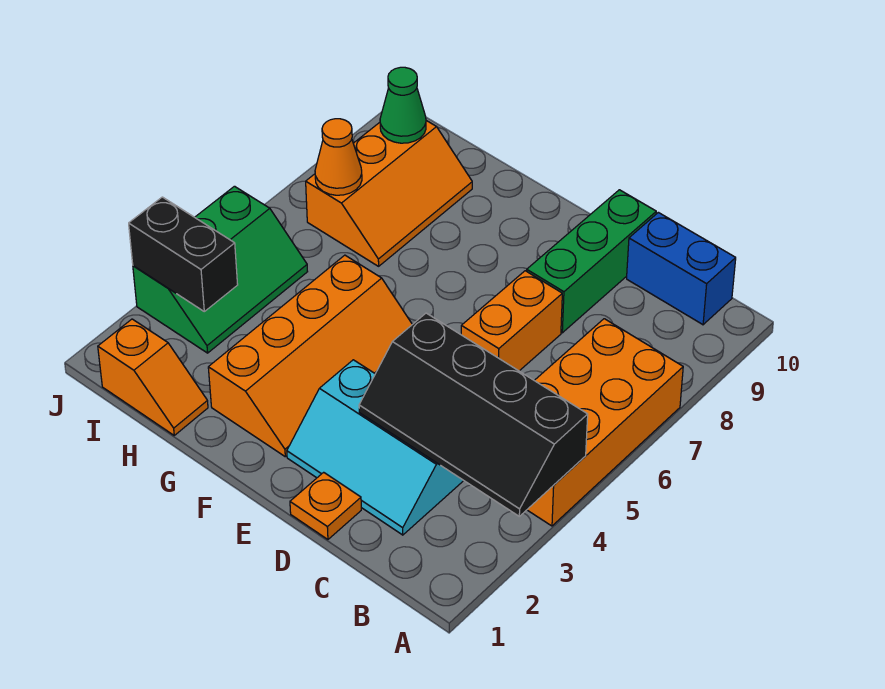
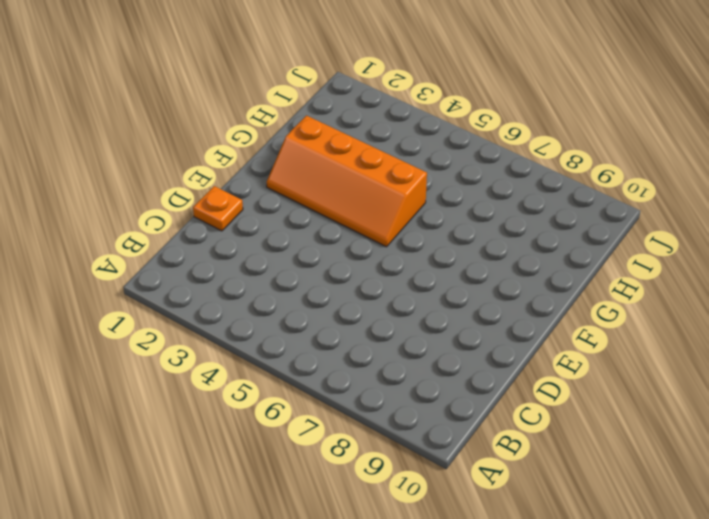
none -> orange brick A4:B7 level 1
none -> blue brick B10:C10 level 1
none -> cyan slope C2:E3 level 1 top 3

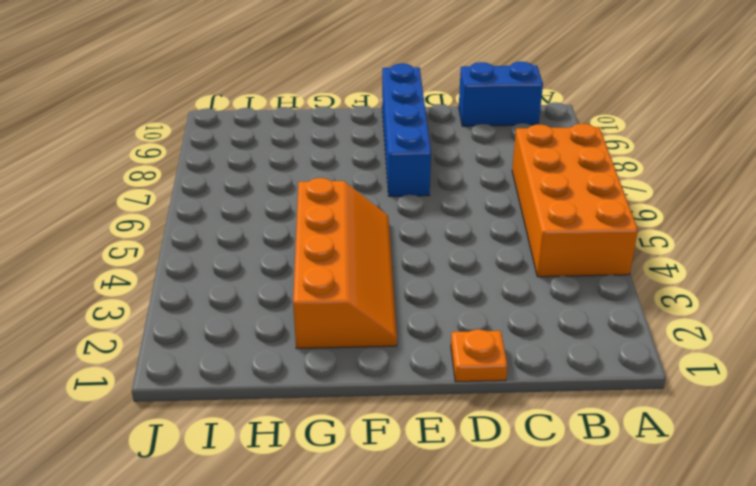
blue brick E7:E10 level 1 -> none
none -> cyan slope C2:E3 level 1 top 3
none -> orange brick D6:D7 level 1
none -> green brick D8:D10 level 1

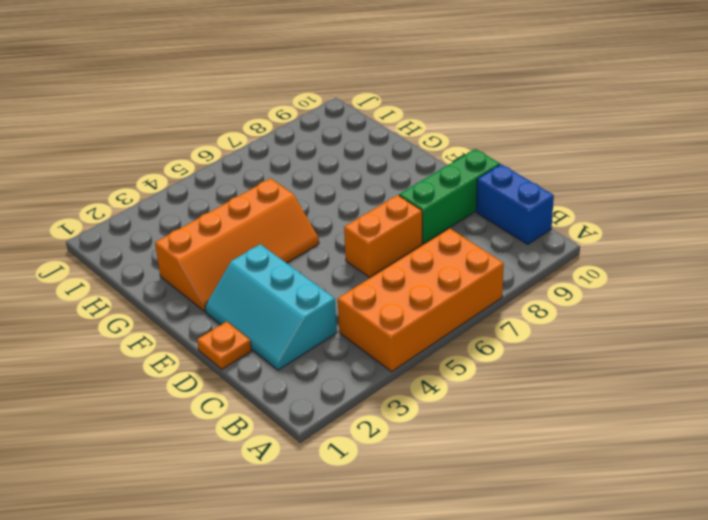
none -> orange slope H1:I1 level 1 top I
none -> orange slope H7:I9 level 1 top I
none -> green slope I3:J5 level 1 top J

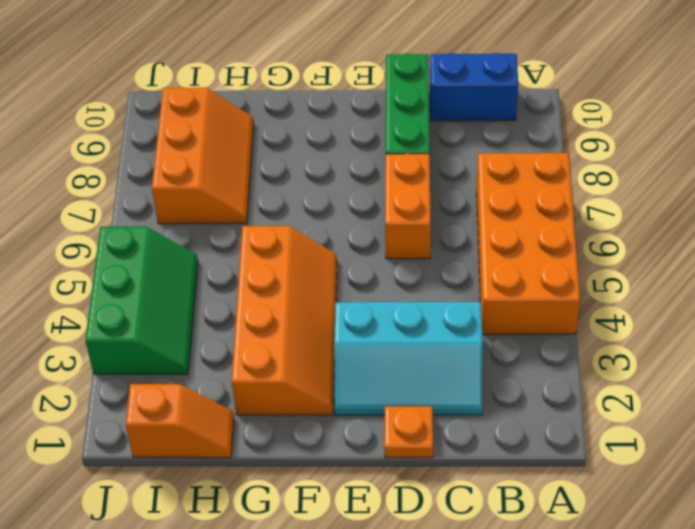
none -> black slope A3:D4 level 2 top 4
none -> black brick I3:J3 level 2
none -> orange cone I7 level 2

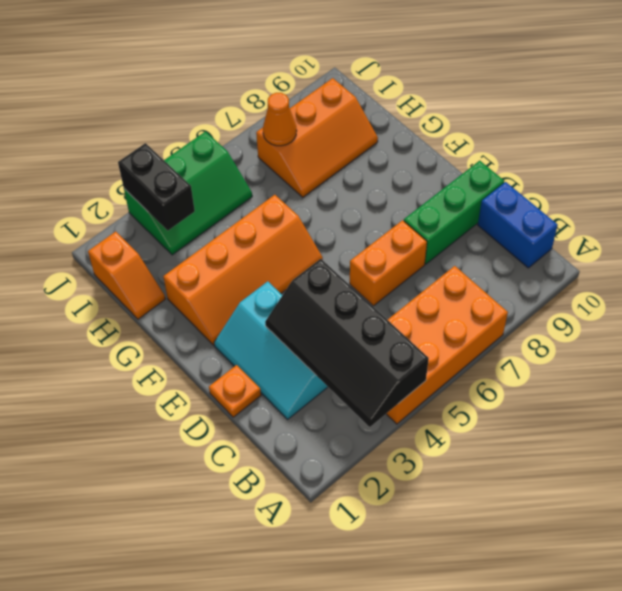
none -> green cone I9 level 2

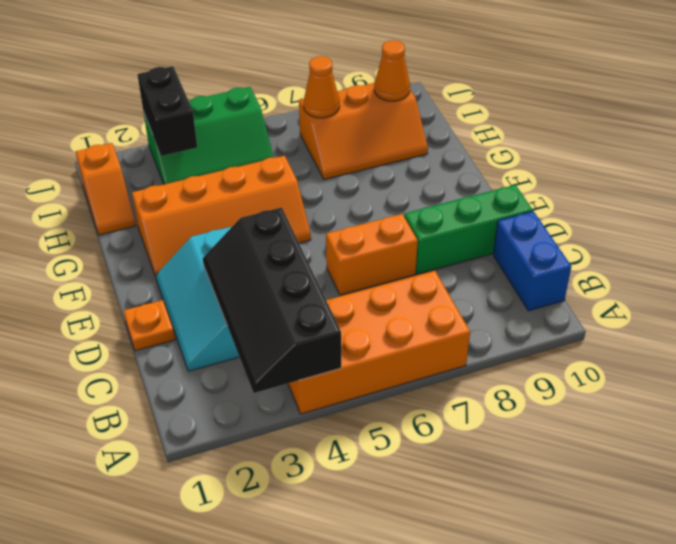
orange cone I9 level 2 -> green cone I9 level 2

